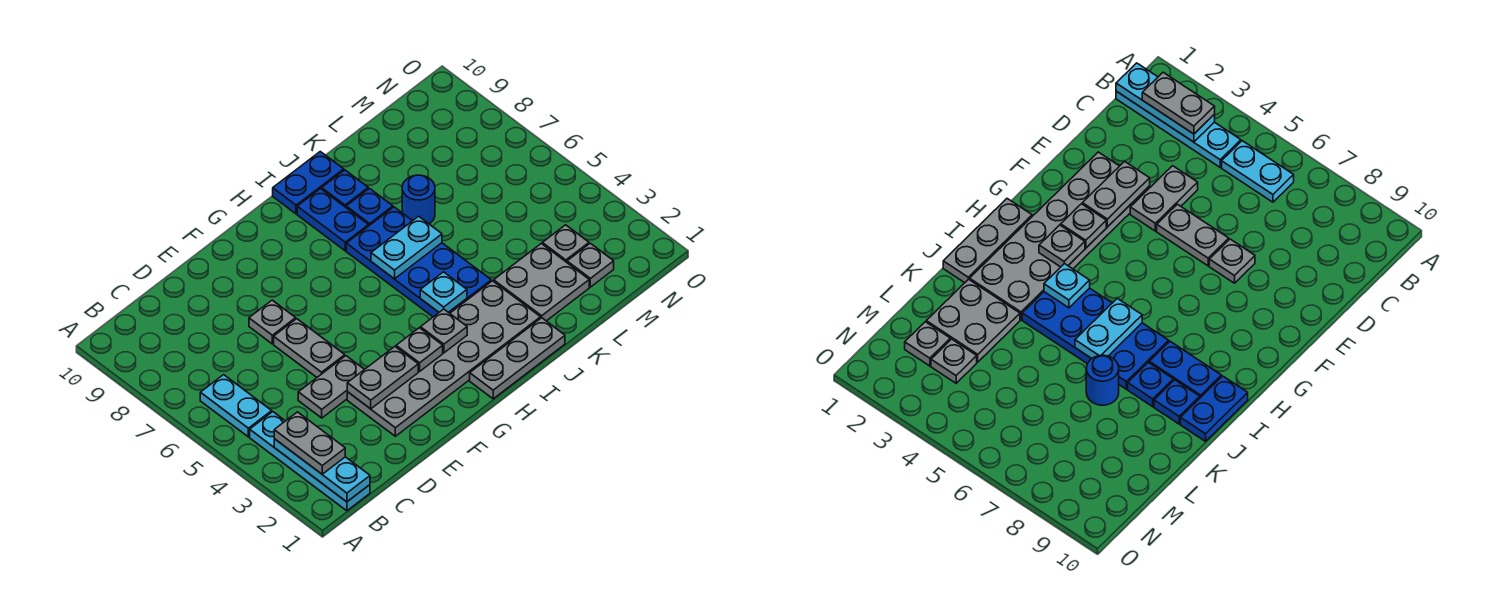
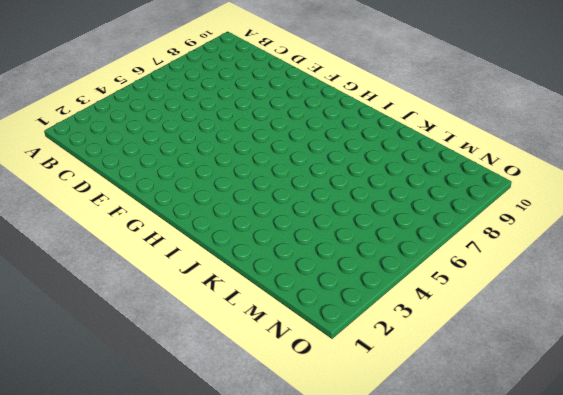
none -> cyan plate B1:B4 level 1
none -> cyan plate B5:B6 level 1
none -> grey plate D4:E4 level 1

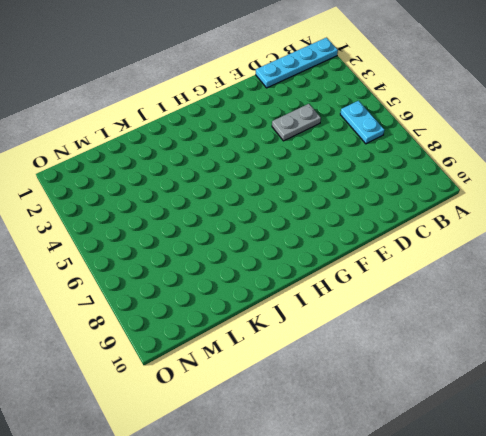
cyan plate A1:D1 level 1 -> cyan plate B1:B4 level 1
none -> grey plate E2:J3 level 1
none -> grey plate E5:E6 level 1
none -> grey plate E7 level 1

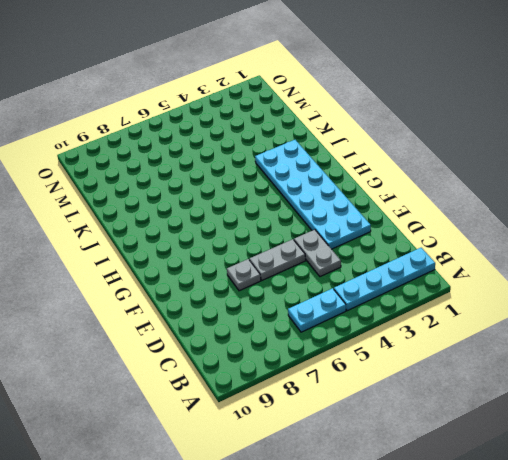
cyan plate E2:J3 level 1 -> grey plate E2:J3 level 1
none -> grey plate H1:J1 level 1
none -> blue plate I4:J7 level 1
none -> blue plate I8:I9 level 1

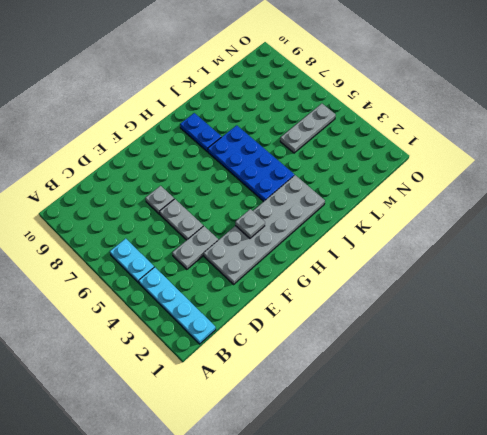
grey plate L5:N5 level 1 -> grey plate H1:J1 level 1
none -> blue plate I10:J10 level 1
none -> blue plate J8 level 1
none -> blue plate J9 level 1

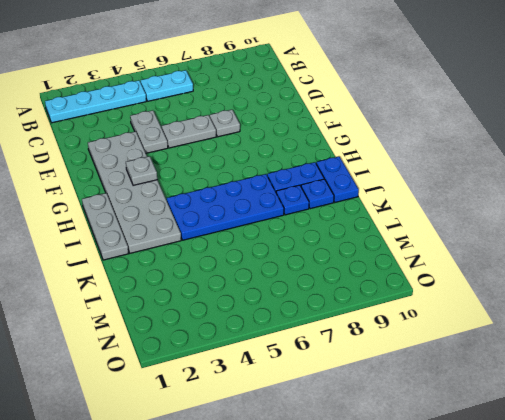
none -> grey plate K2:L3 level 1
none -> blue round brick K7 level 1
none -> grey plate M2 level 1

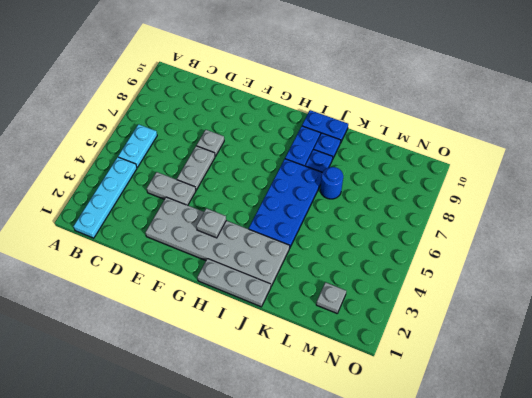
none -> grey plate K2:L3 level 1
none -> grey plate M3 level 1
none -> cyan plate B1:B3 level 2

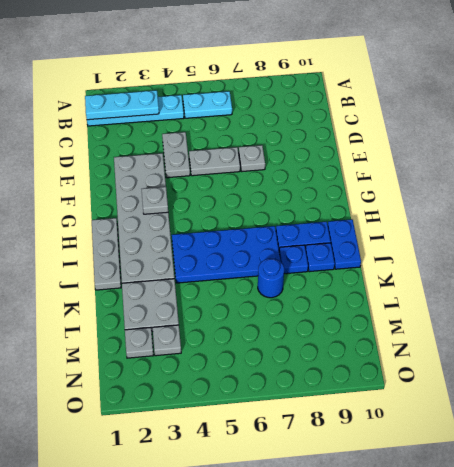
none -> grey plate E3:F3 level 2
none -> grey plate H3 level 2
none -> cyan plate I4 level 2

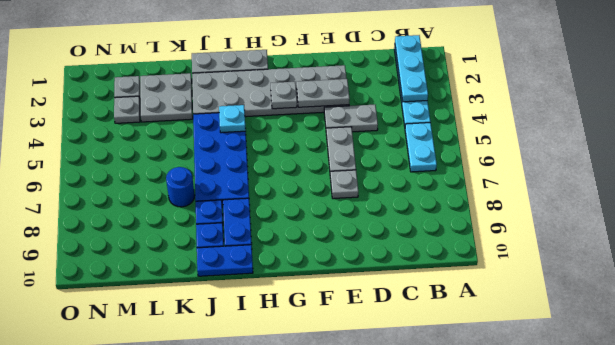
none -> grey plate H3 level 2
none -> cyan plate I6:J6 level 2
none -> grey plate B2:B3 level 3

